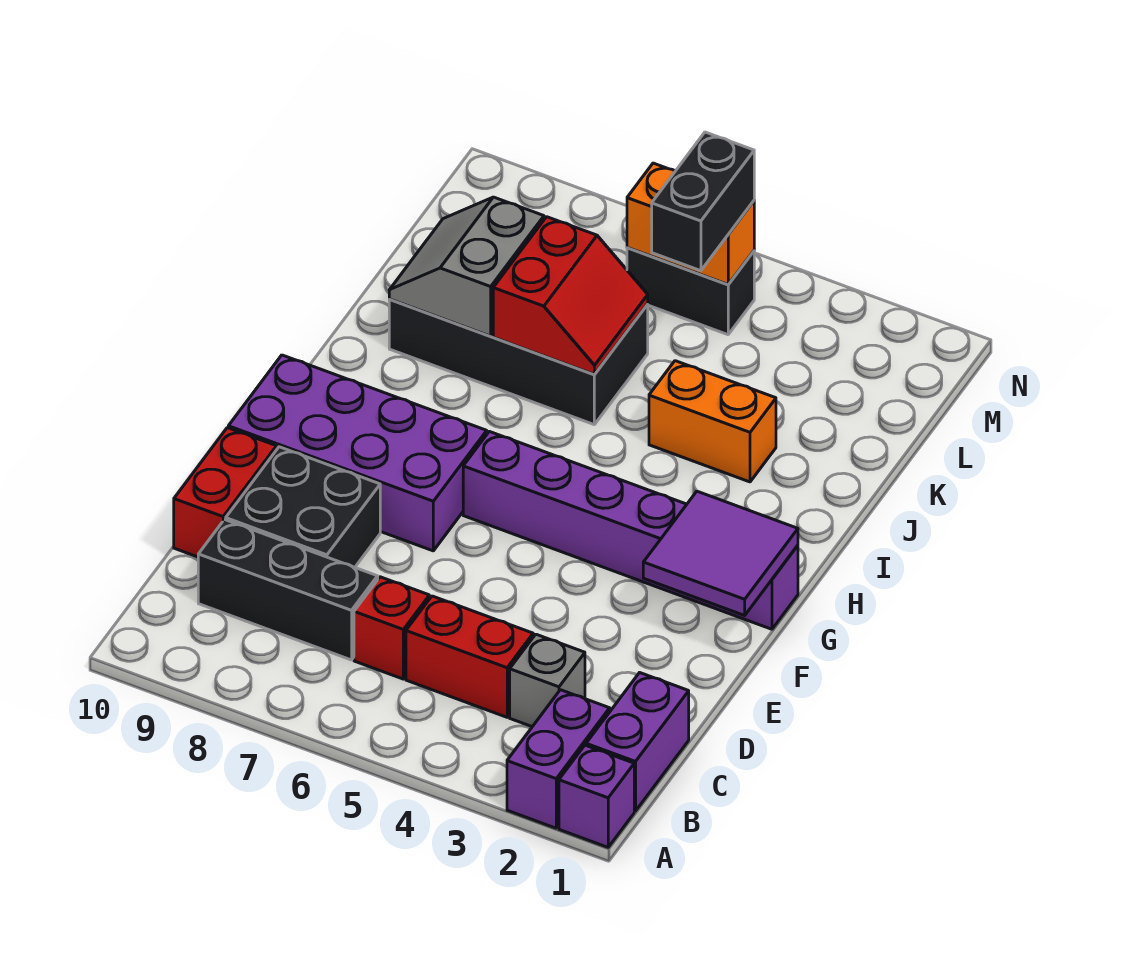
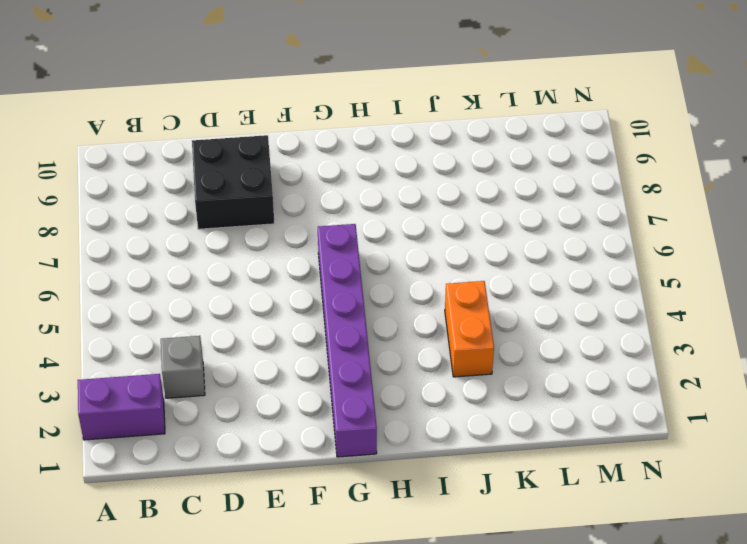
none -> purple brick A1 level 1
none -> purple brick B1:C1 level 1
none -> red brick C4:C5 level 1

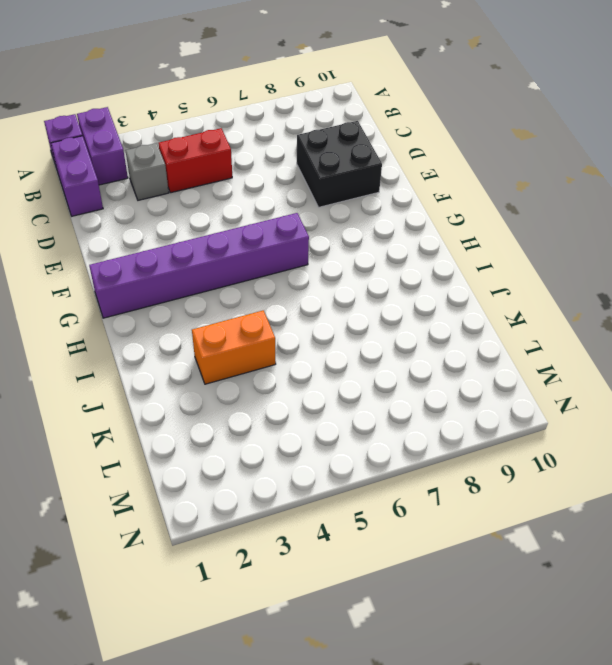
none -> red brick C6 level 1
none -> black brick C7:C9 level 1
none -> red brick D10:E10 level 1

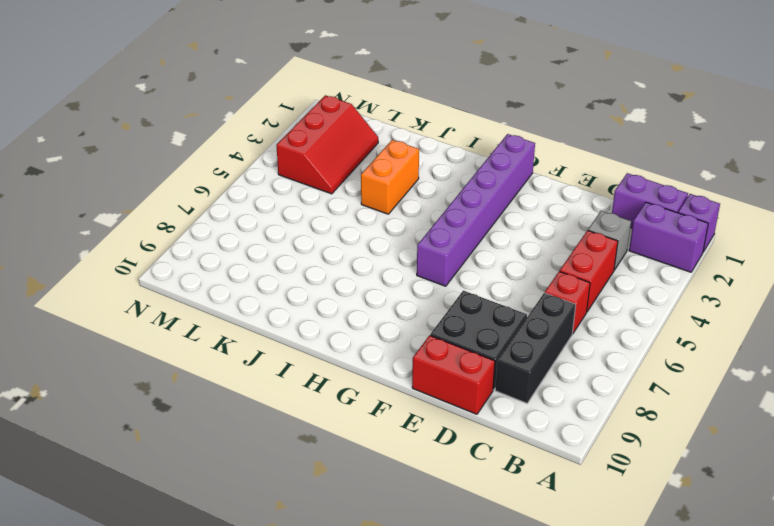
red slope L2:M4 level 1 top M -> none
none -> purple brick F7:G10 level 1
none -> black brick J6:K9 level 1
none -> black brick M5:M6 level 1

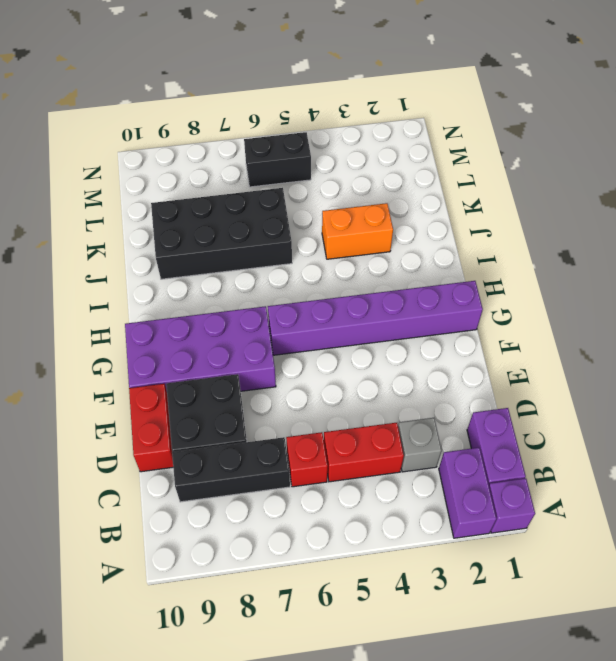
none -> purple tile F1:G2 level 2
none -> red slope J6:K7 level 2 top 7
none -> grey slope J8:K9 level 2 top 8

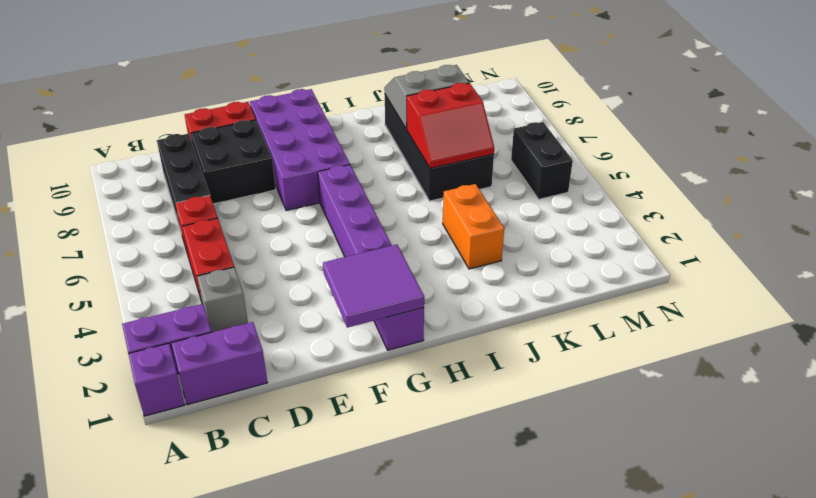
none -> orange brick M5:M6 level 2
none -> black brick L5:M5 level 3

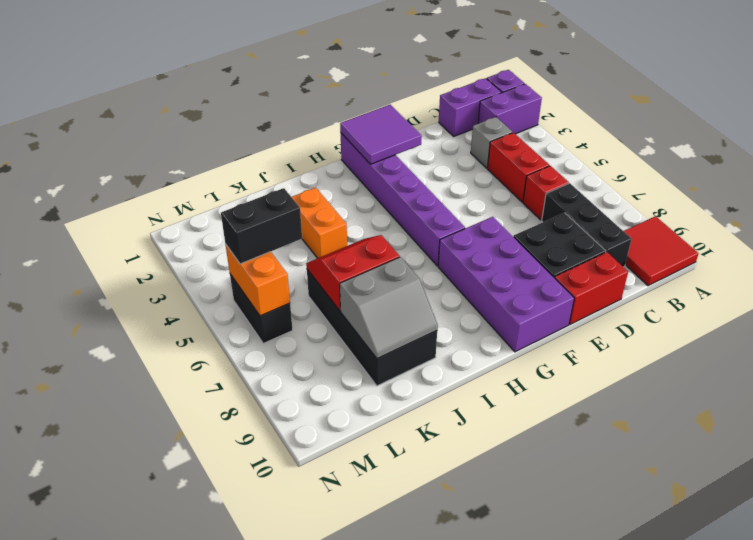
red tile A9:B10 level 1 -> none

